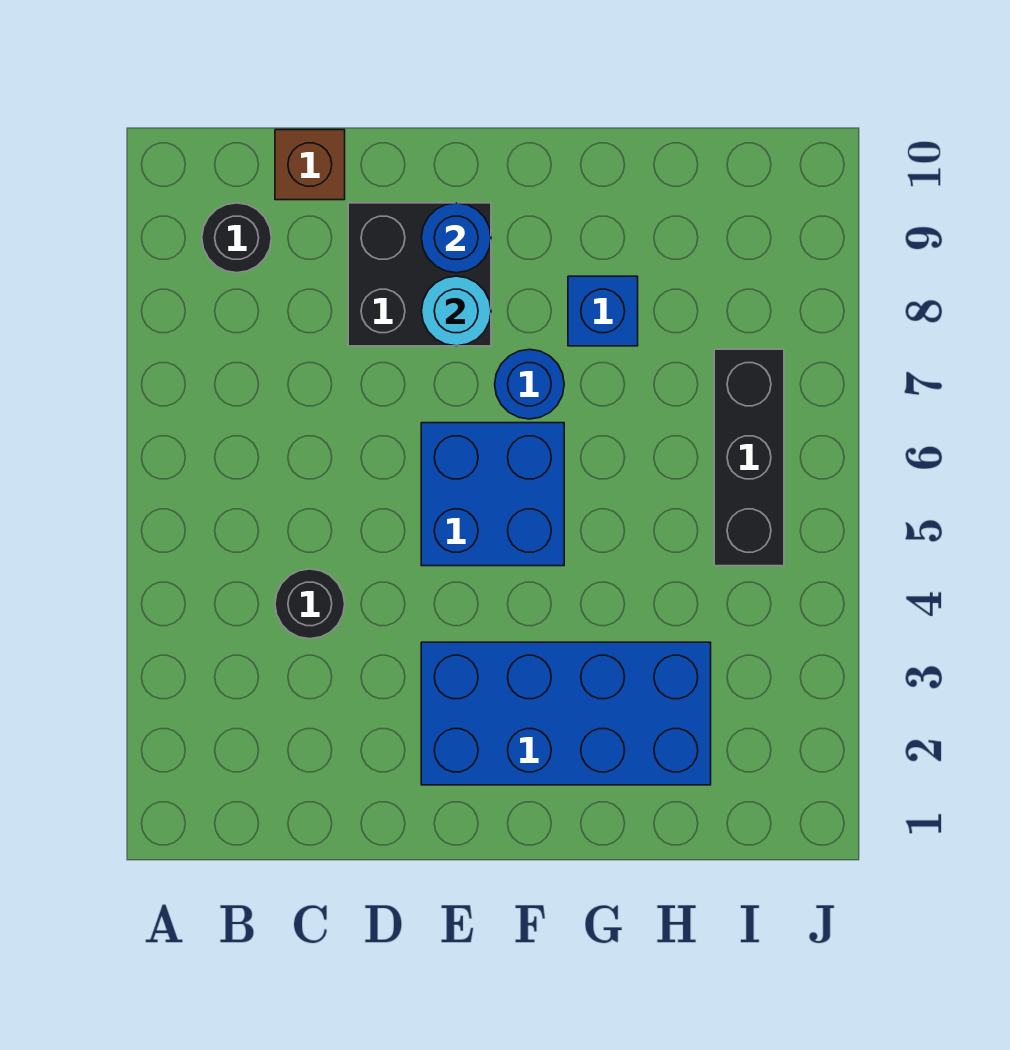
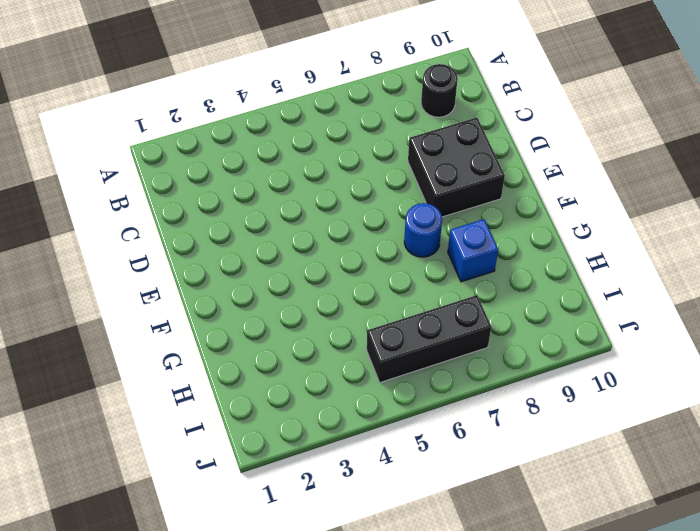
none -> black round brick C4 level 1
none -> brown brick C10 level 1

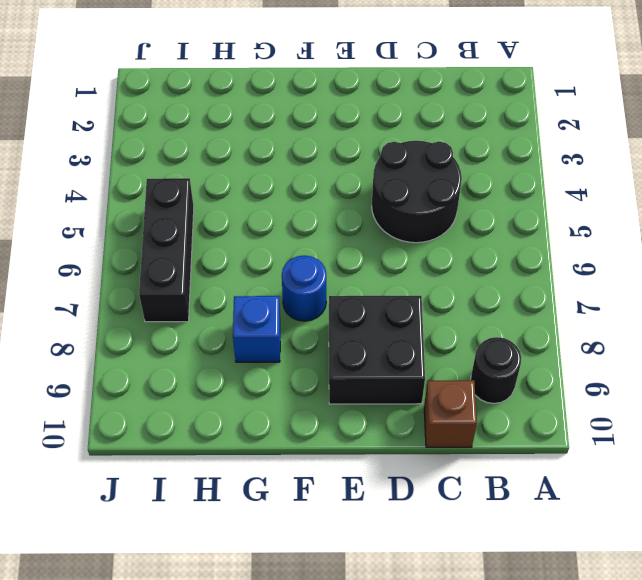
black round brick C4:D5 level 1 -> black round brick C4 level 1
none -> blue brick E2:H3 level 1
none -> blue brick E5:F6 level 1

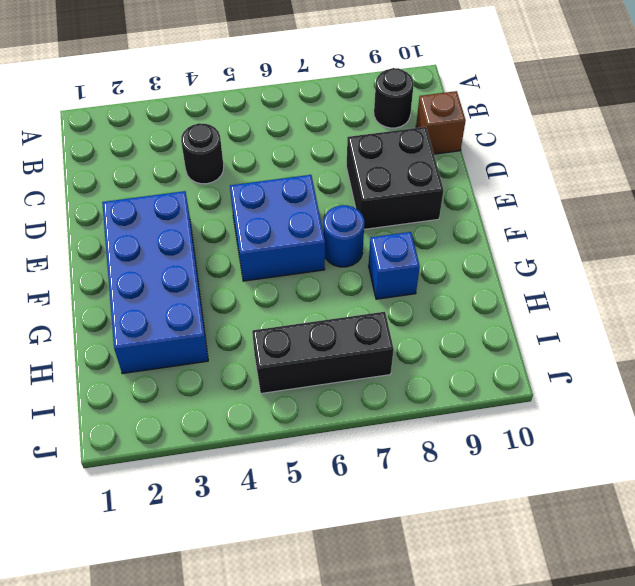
none -> cyan round brick E8 level 2
none -> blue round brick E9 level 2

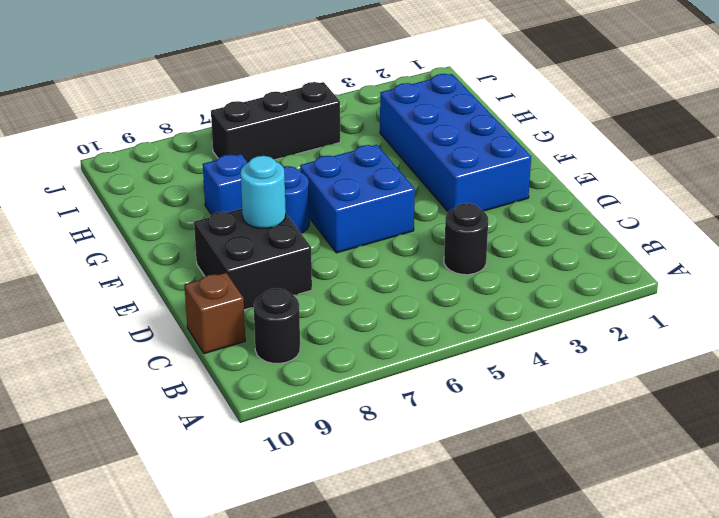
none -> blue round brick E9 level 2

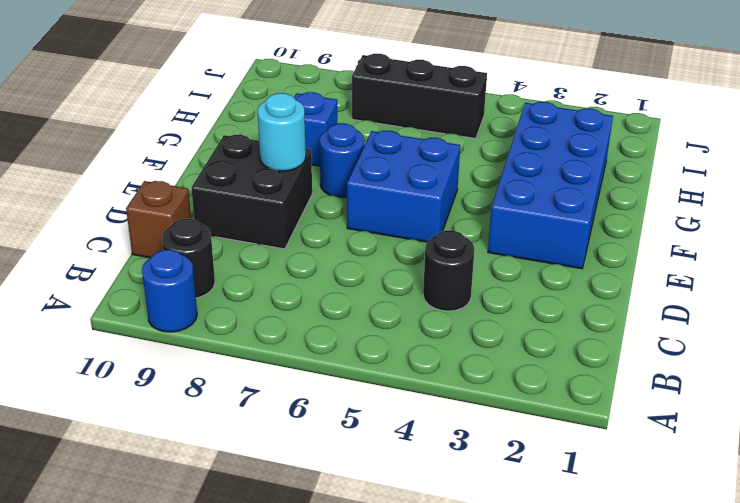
blue round brick A9 level 1 -> blue round brick E9 level 2

